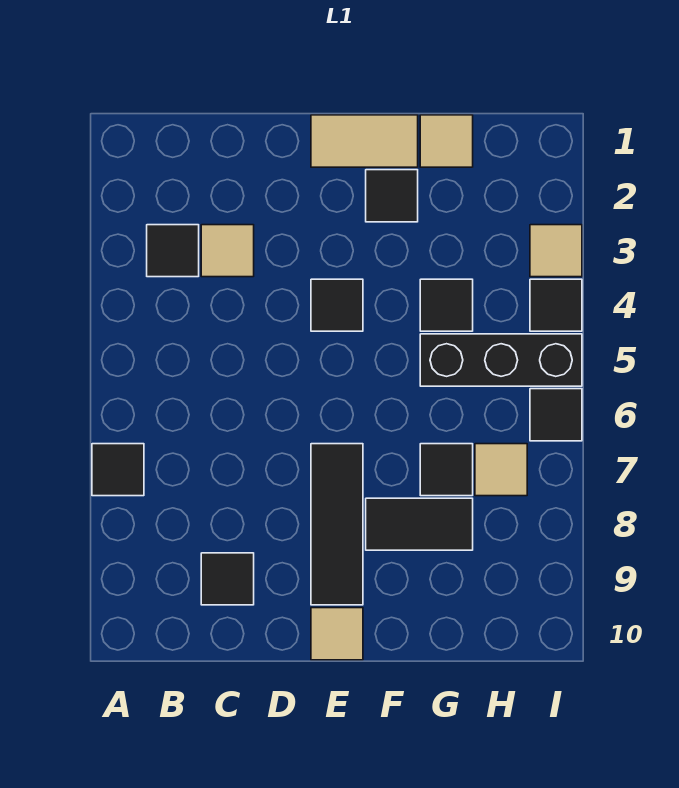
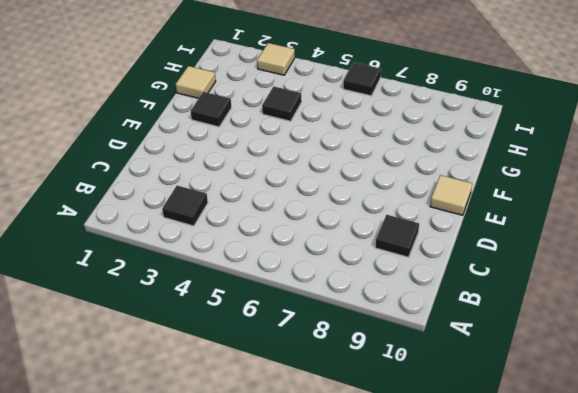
none -> black tile A7 level 1
none -> tan tile C3 level 1
none -> tan tile E1:F1 level 1

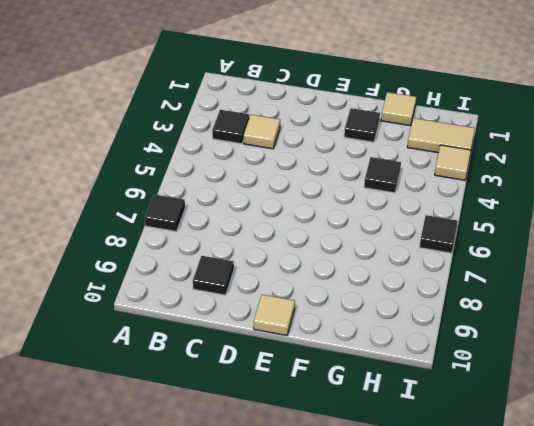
tan tile H2:I2 level 1 -> tan tile E1:F1 level 1
none -> black tile E4 level 1
none -> black tile E7:E9 level 1
none -> black tile F8:G8 level 1

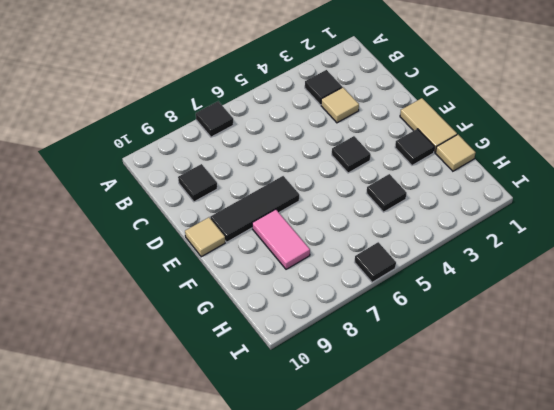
pink tile F8:G8 level 1 -> black tile F8:G8 level 1
none -> black brick G5:I5 level 1
none -> black tile G7 level 1
none -> tan tile H7 level 1

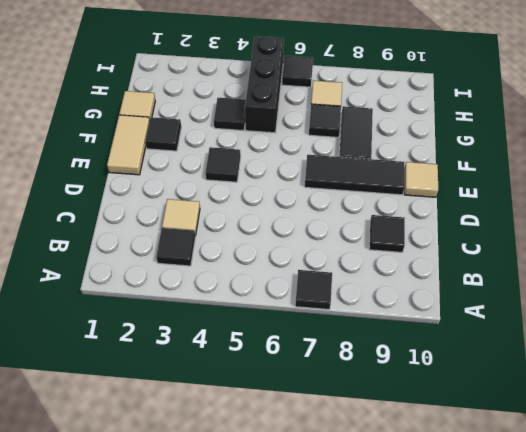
none -> tan tile I3 level 1
none -> black tile I4 level 1

